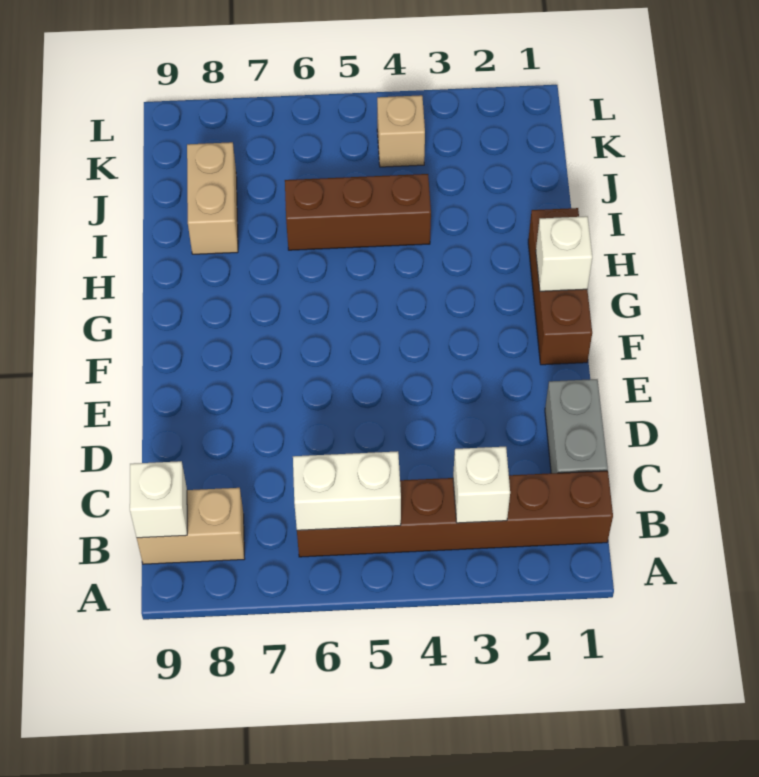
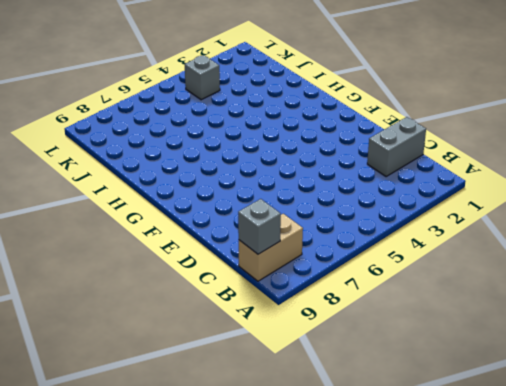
grey brick B9 level 2 -> white brick B9 level 2
grey brick C1:C2 level 1 -> grey brick C1:D1 level 1
grey brick K4 level 1 -> tan brick K4 level 1
none -> brown brick B1:B6 level 1
none -> brown brick F1:H1 level 1

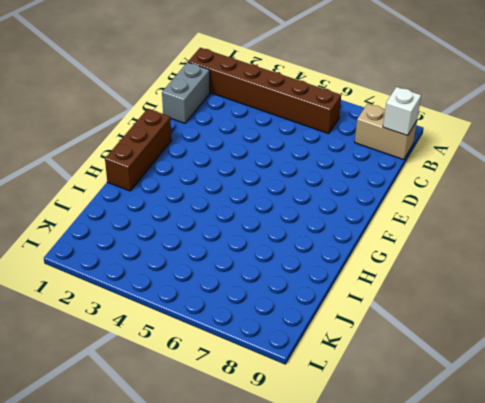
none -> brown brick I4:I6 level 1
none -> tan brick I8:J8 level 1

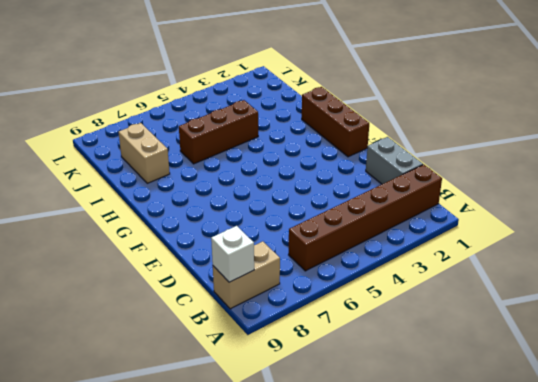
none -> tan brick K4 level 1
none -> white brick B3 level 2

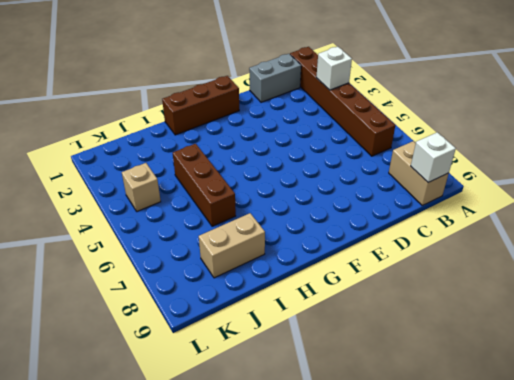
none -> white brick B5:B6 level 2
none -> white brick G1 level 2

